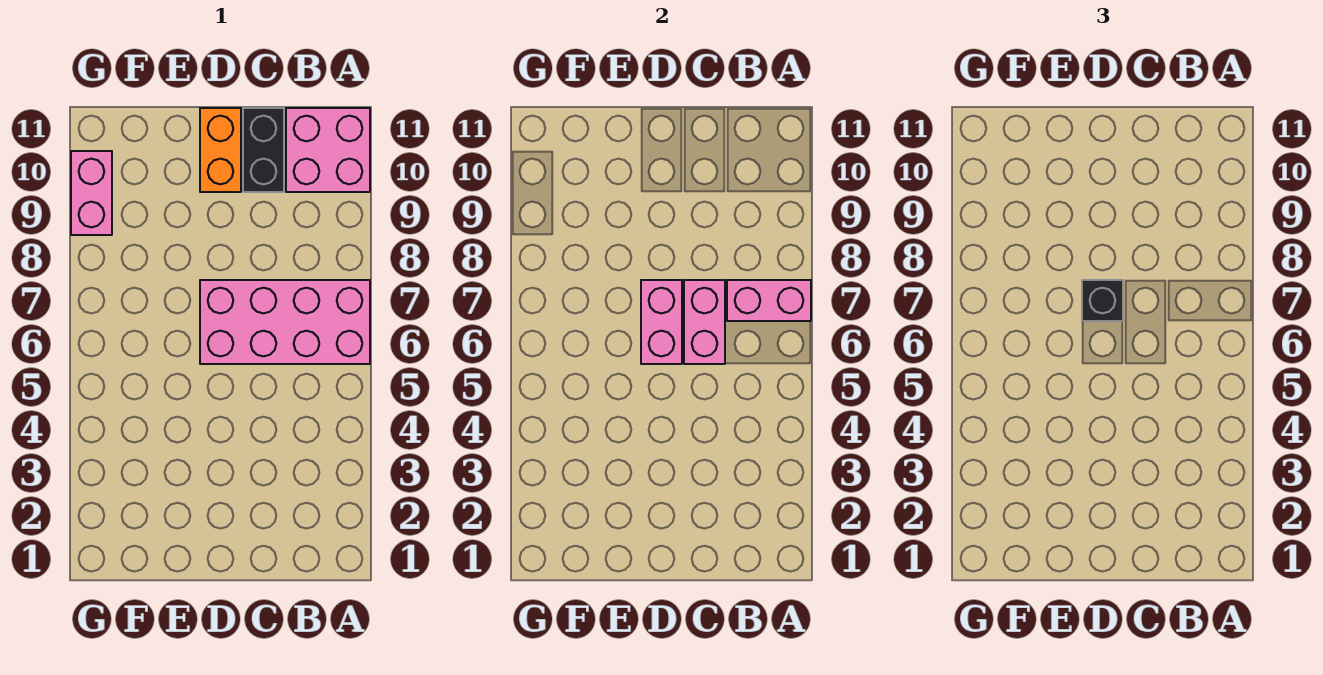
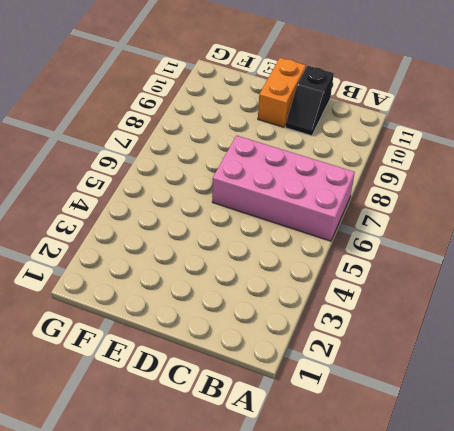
black slope C10:C11 level 1 top 11 -> black brick C10:C11 level 1
none -> pink brick A10:B11 level 1
none -> pink brick G9:G10 level 1

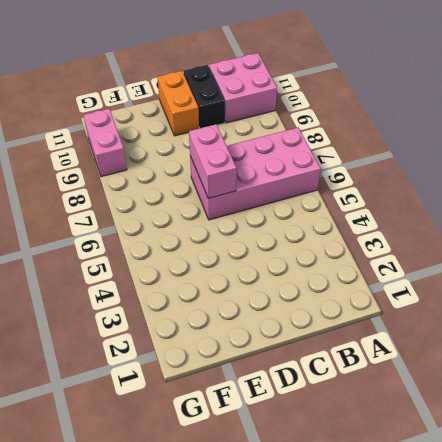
none -> pink brick A7:B7 level 2
none -> pink brick C6:C7 level 2

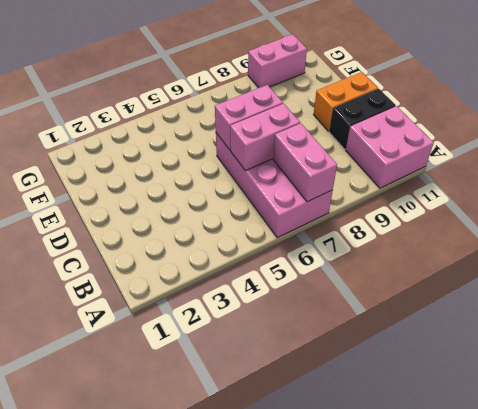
none -> black brick D7 level 3

